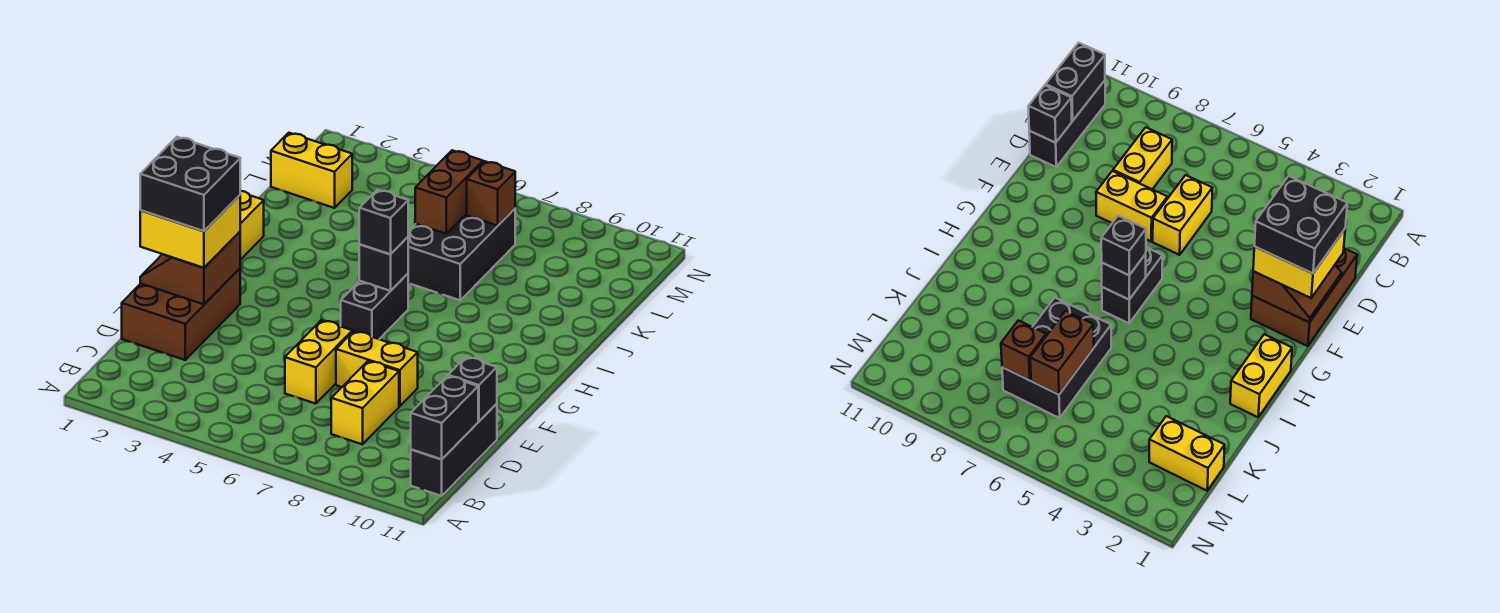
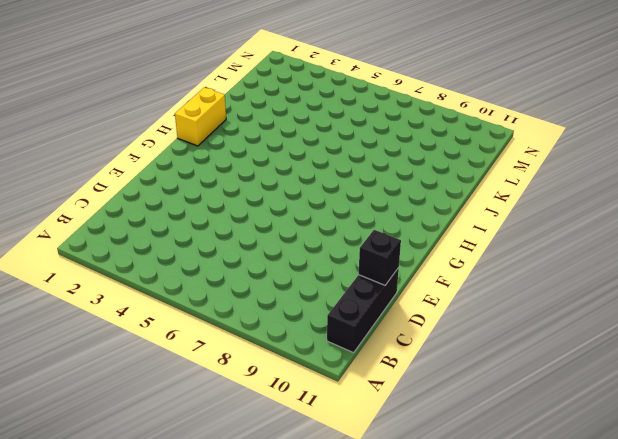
none -> yellow brick C8:D8 level 1
none -> brown brick D1:F2 level 1
none -> yellow brick D6:E6 level 1

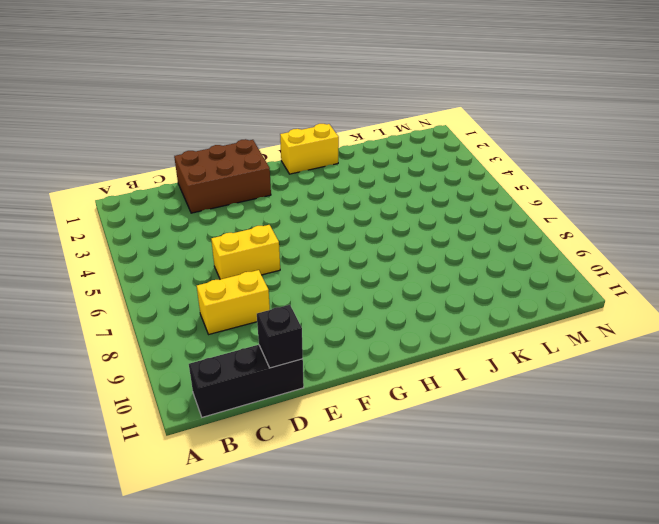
none -> yellow brick E7:E8 level 1
none -> black brick G6:H6 level 1
none -> black brick J6:L7 level 1

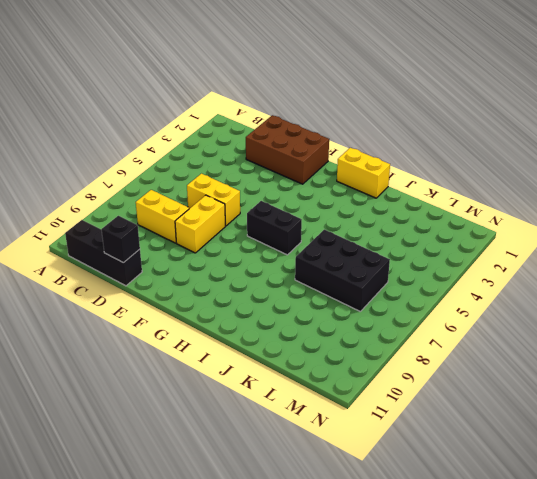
none -> yellow brick L1:L2 level 1
none -> black brick B11:C11 level 2
none -> brown slope E1:F2 level 2 top 2

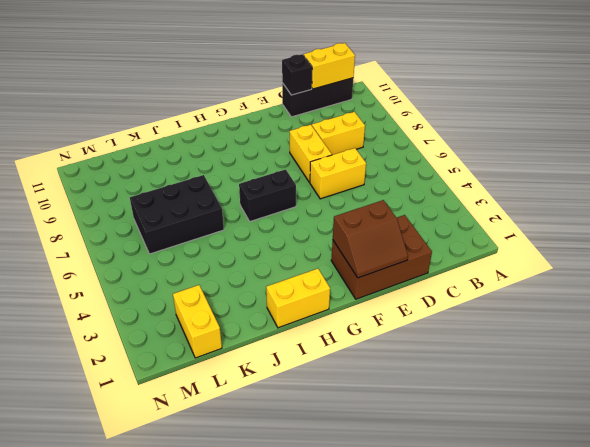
yellow brick B11:C11 level 2 -> black brick B11:C11 level 2
none -> black brick H6 level 2
none -> brown brick K6:L6 level 2
none -> brown brick L7 level 2

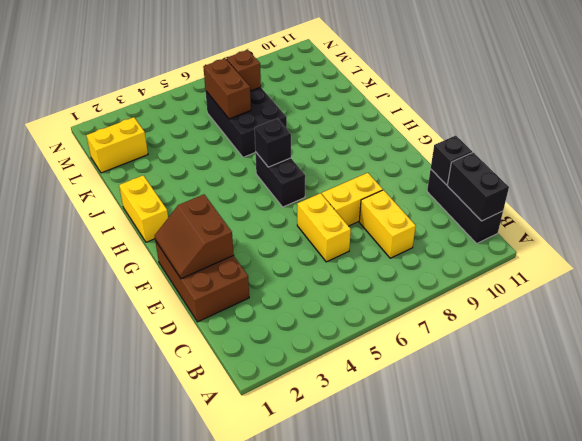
none -> yellow brick E1:F2 level 3
none -> black brick H6 level 3
none -> black brick E1:F2 level 4

